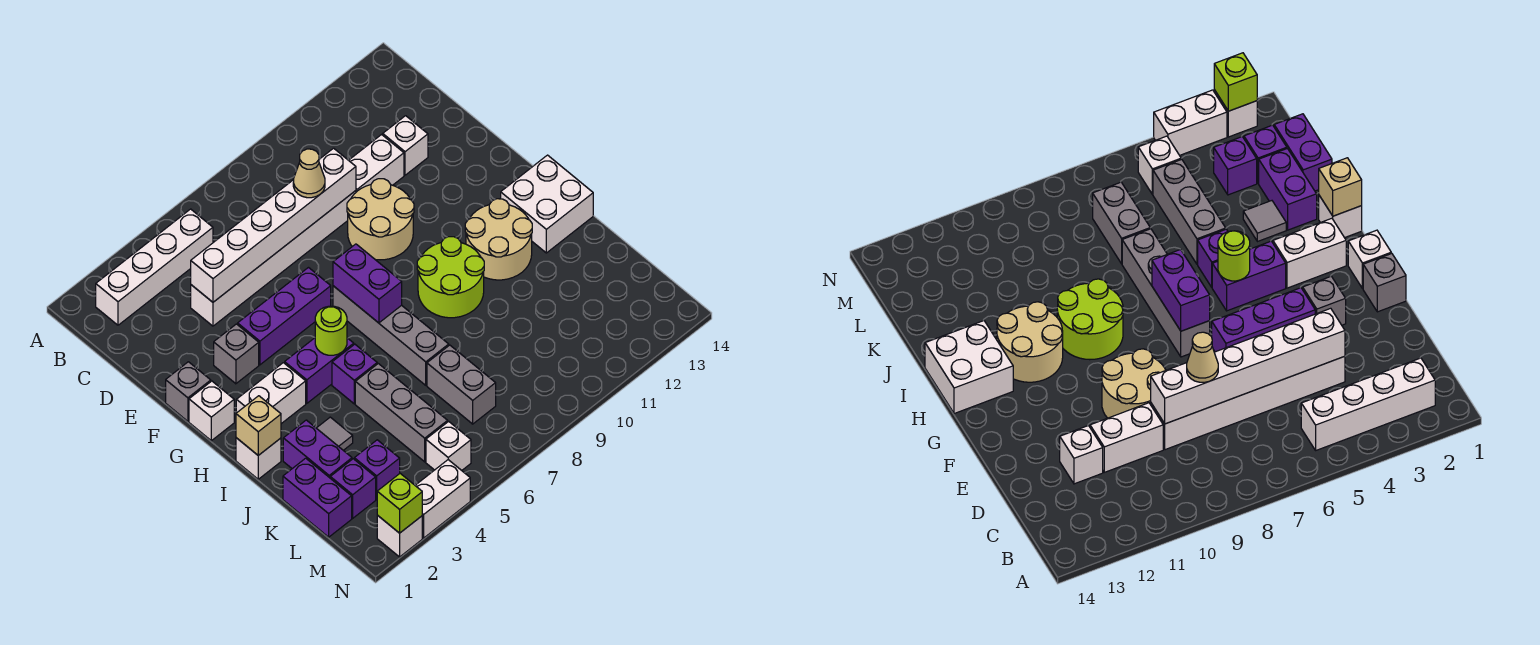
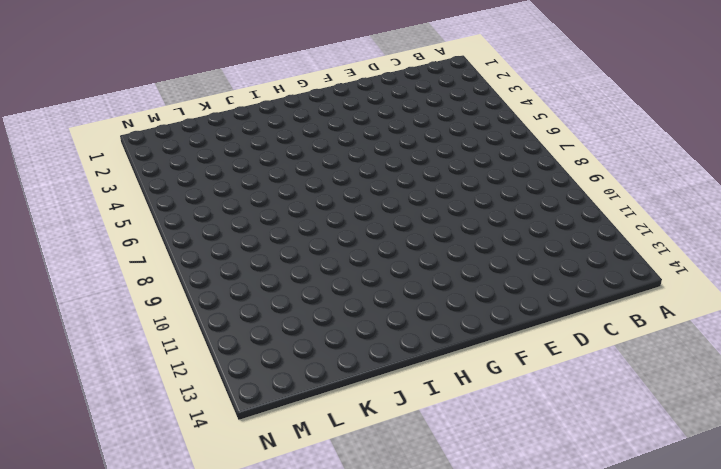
none -> white brick B2:B5 level 1
none -> white brick D4:D9 level 1
none -> white brick D10:D11 level 1
none -> white brick D12 level 1

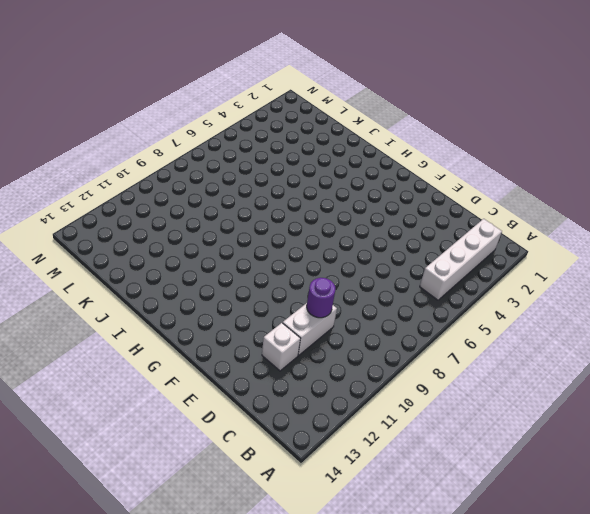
purple round brick D10 level 2 -> none
none -> white brick D4:D9 level 1
none -> tan round brick E9:F10 level 1
none -> grey brick F1 level 1
none -> grey brick F3 level 1

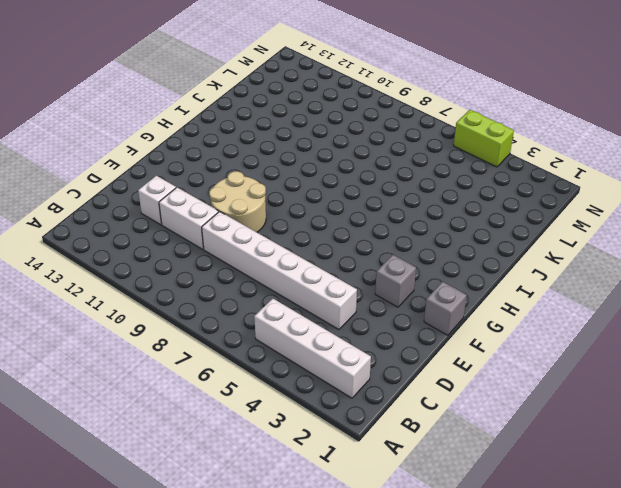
lime brick N4:N5 level 1 -> white brick N3:N4 level 1
none -> purple brick F4:F6 level 1
none -> white brick G1 level 1
none -> grey brick G7:J7 level 1
none -> white brick H2:H3 level 1

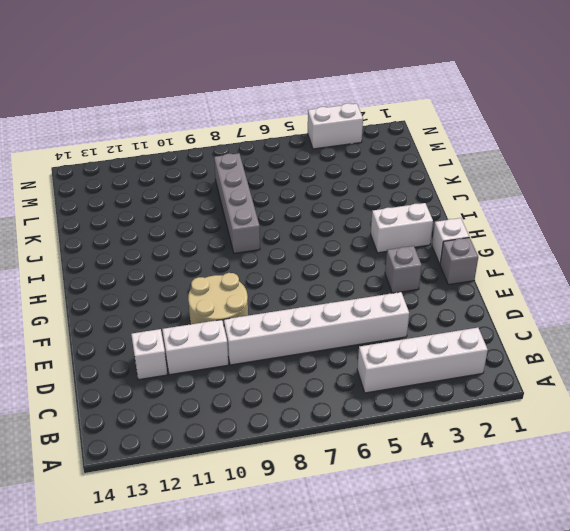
grey brick I8:L8 level 1 -> grey brick G7:J7 level 1
none -> purple brick F4:F6 level 1
none -> purple brick H4:H5 level 1
none -> lime round brick H9:I10 level 1
none -> tan round brick H11:I12 level 1

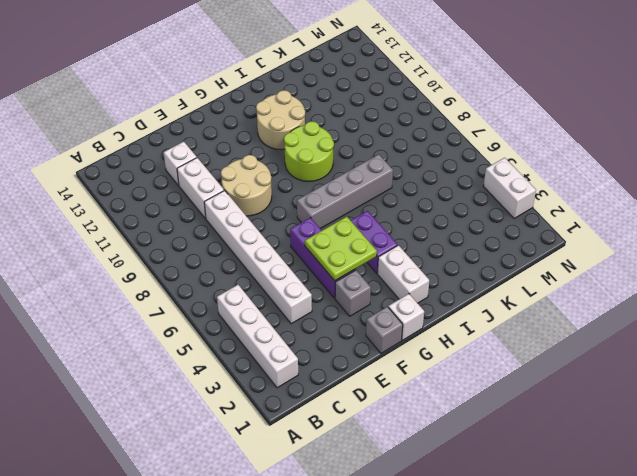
lime plate F4:G5 level 2 -> none
none -> white brick H13:I14 level 1
none -> white brick I1 level 1
none -> purple brick I5 level 1
none -> purple brick J2:K2 level 1

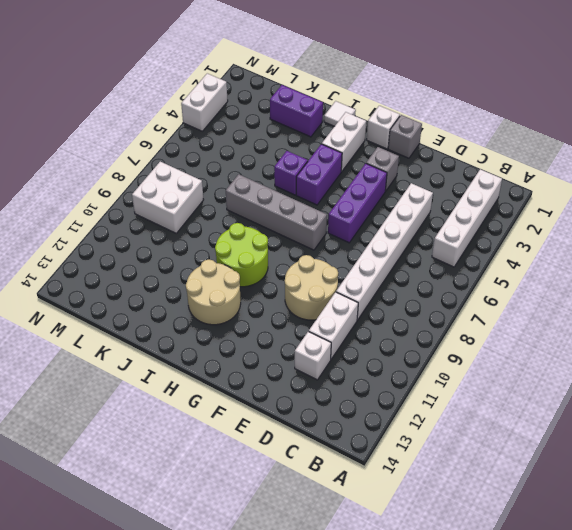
white tile I1 level 1 -> white brick I1 level 1
white brick L8:M9 level 1 -> white brick H13:I14 level 1
none -> grey tile J3 level 1
none -> grey brick J5:L5 level 1
none -> purple brick K1:L1 level 1
none -> grey brick K7:L7 level 1

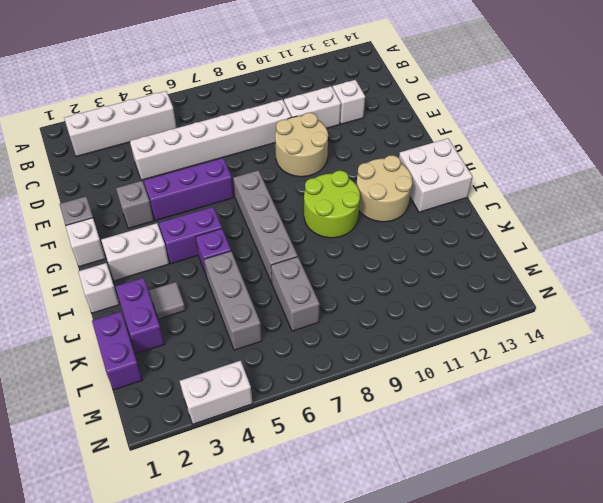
none -> purple brick L2 level 1
none -> purple brick L3 level 1
none -> white brick M5 level 1
none -> white brick N2 level 1

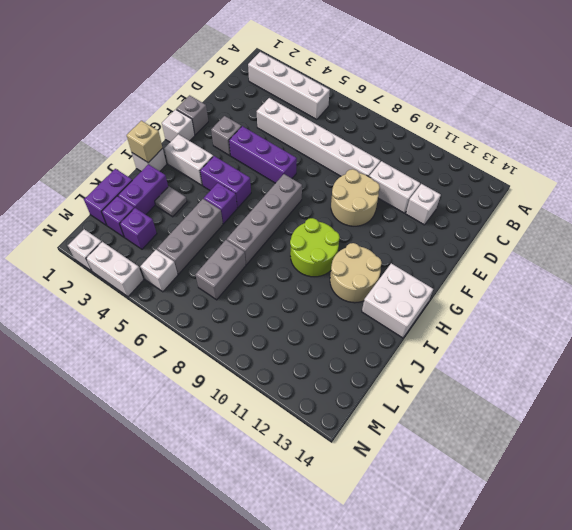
none -> white brick D4:D9 level 2
none -> purple brick G7:H7 level 2
none -> lime round brick H5 level 2
none -> lime brick N2 level 2

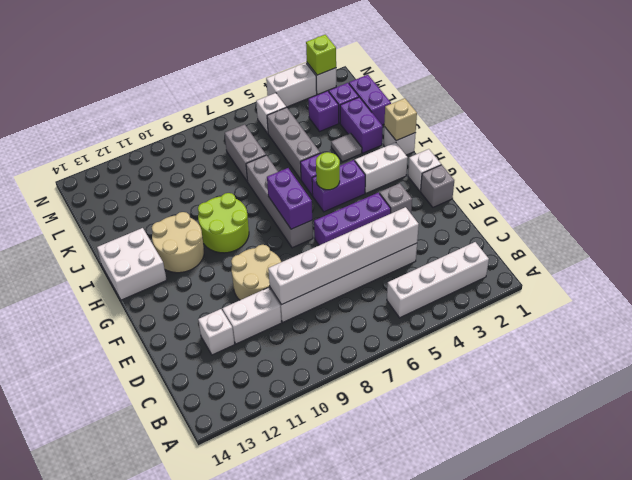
none -> tan cone D8 level 3

